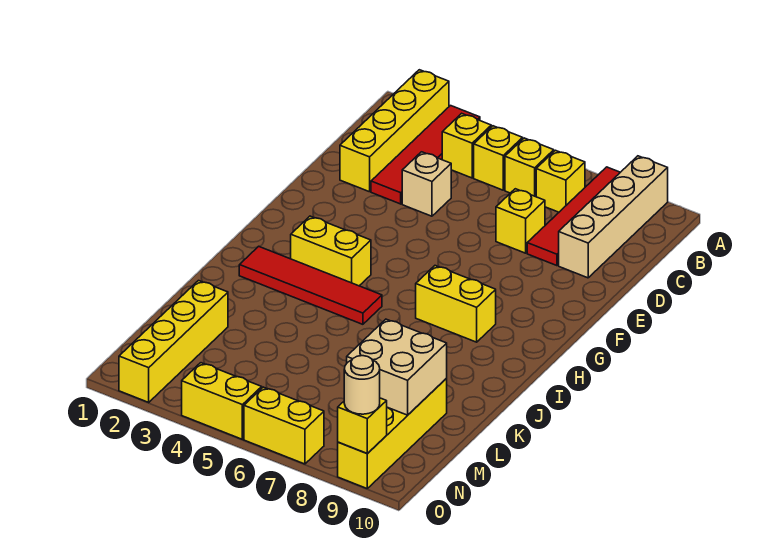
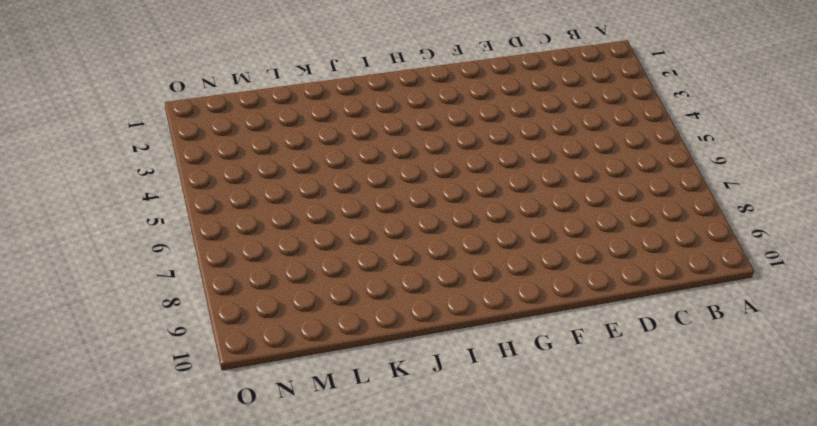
none -> yellow brick A2:D2 level 1
none -> red tile A3:D3 level 1
none -> red tile A8:D8 level 1

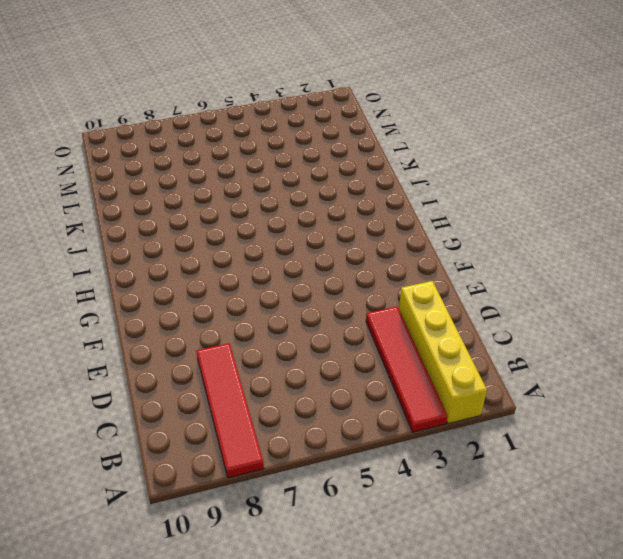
none -> tan brick A9:D9 level 1
none -> yellow brick B4 level 1
none -> yellow brick B5 level 1

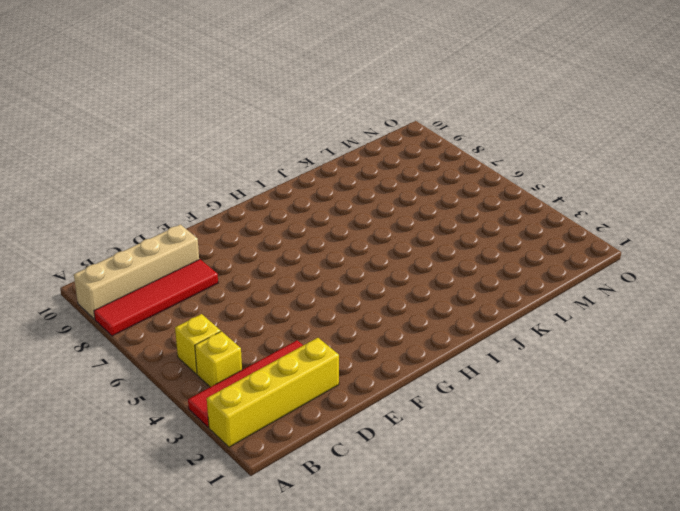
none -> yellow brick B6 level 1
none -> yellow brick B7 level 1
none -> tan brick D4 level 1

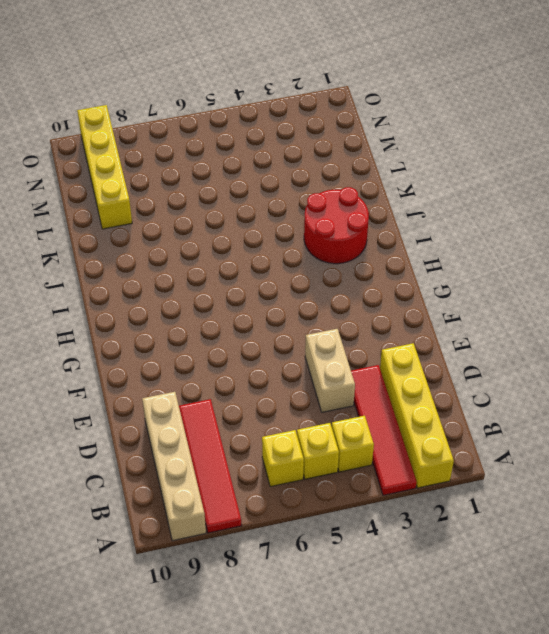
tan brick D4:E4 level 1 -> tan brick D4 level 1
red round brick I2:J3 level 1 -> red tile I2:I5 level 1
none -> yellow brick B7 level 1
none -> yellow brick D7 level 1
none -> yellow brick H3:H4 level 1

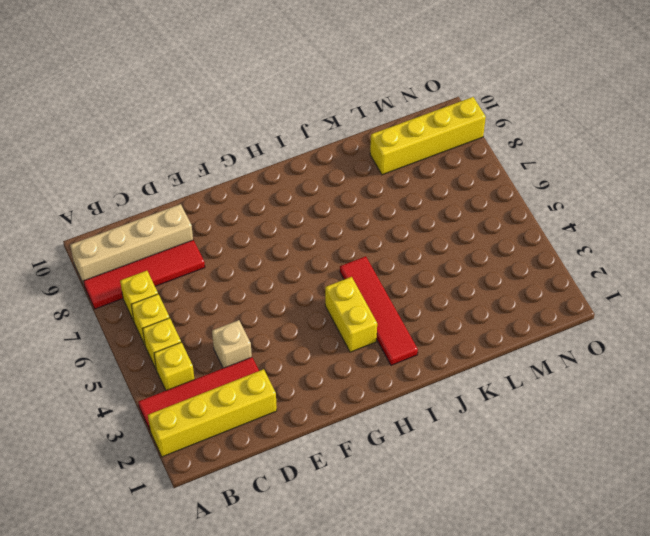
none -> yellow brick D7 level 1
none -> yellow brick H7:H8 level 1
none -> yellow brick L2:O2 level 1

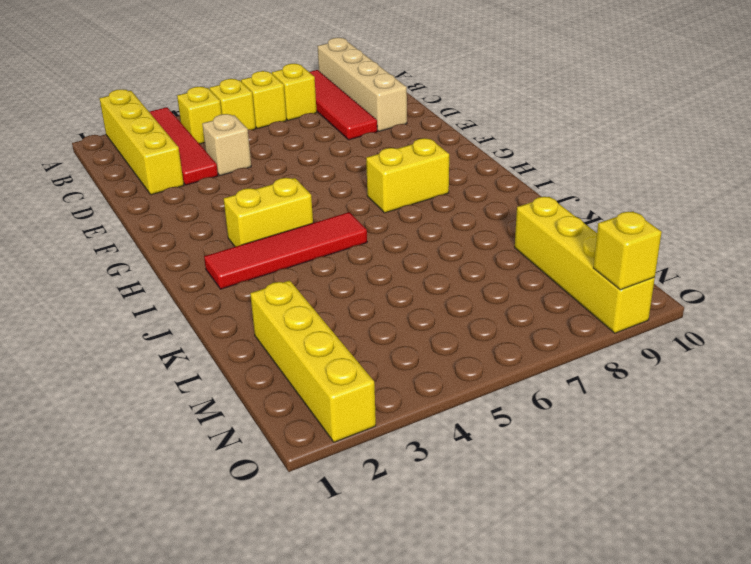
none -> yellow brick D7 level 1
none -> yellow brick O4:O5 level 1
none -> yellow brick O6:O7 level 1

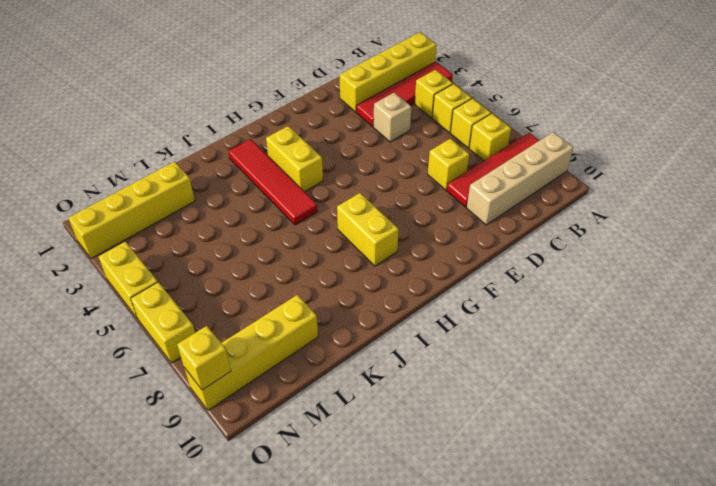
none -> tan brick L8:M9 level 2
none -> tan round brick O9 level 3

